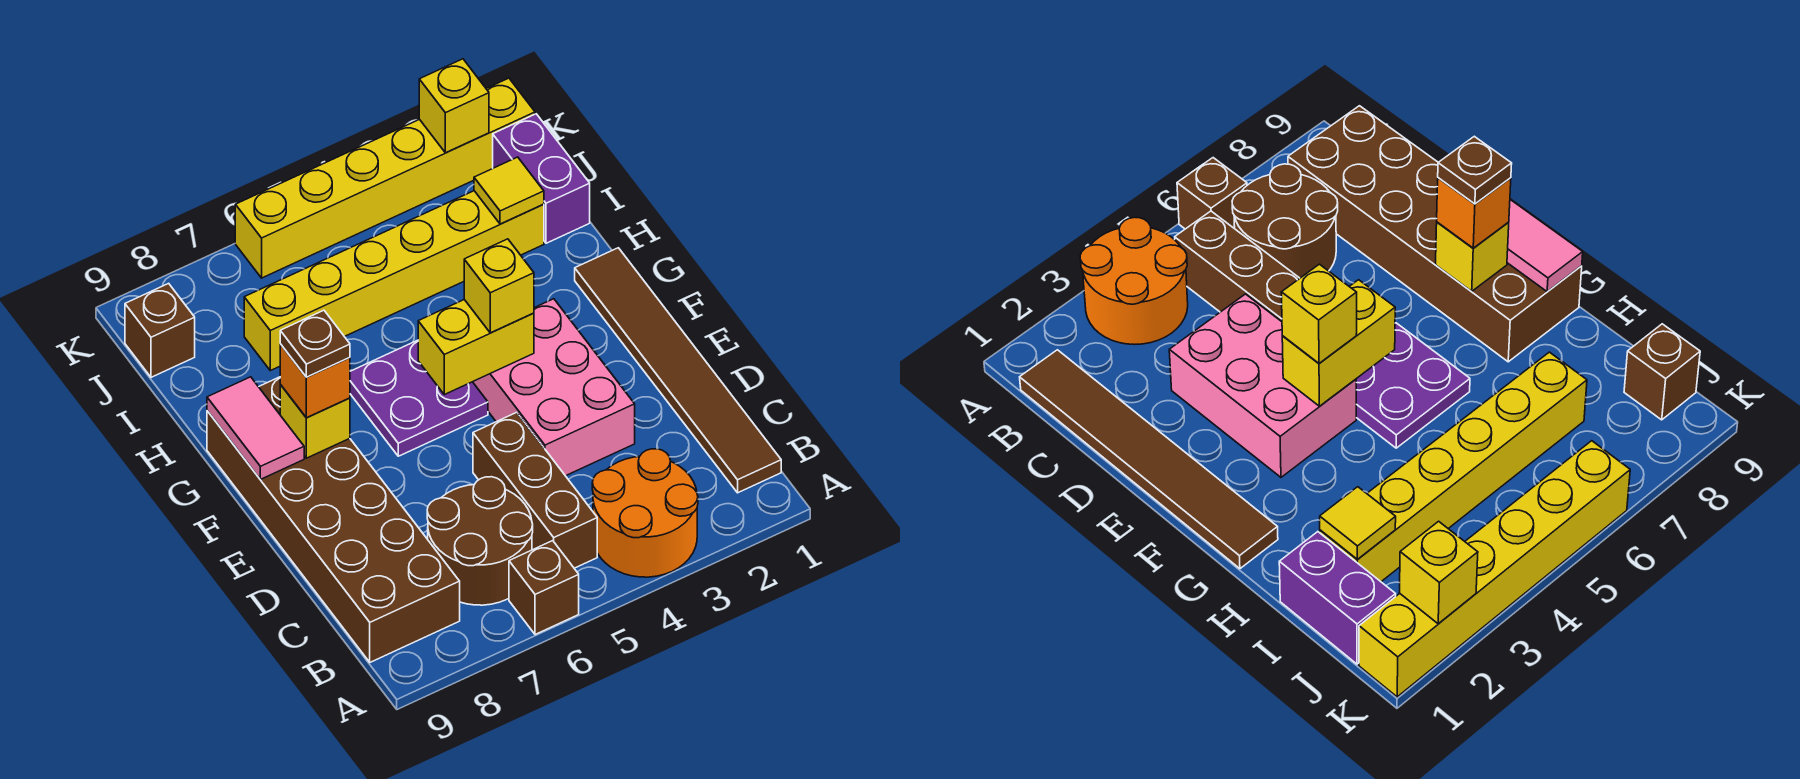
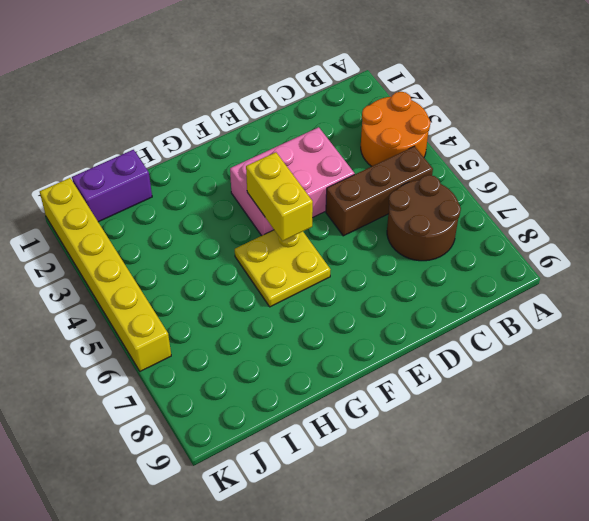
yellow plate F5:G6 level 1 -> purple plate F5:G6 level 1
none -> brown brick A6 level 1
none -> brown tile B1:G1 level 1
none -> brown brick B8:G9 level 1

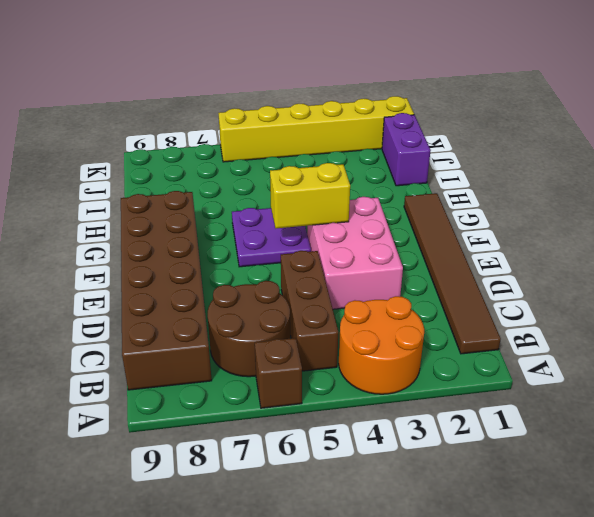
none -> yellow brick I2:I7 level 1
none -> brown brick J9 level 1
none -> yellow brick F8 level 2

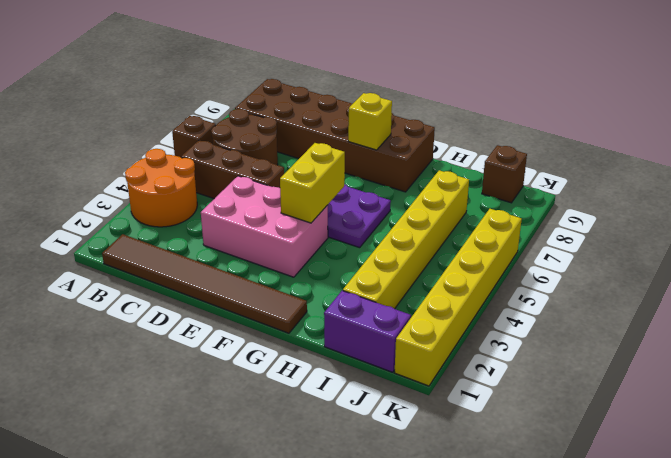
none -> pink tile F9:G9 level 2
none -> yellow tile I2 level 2
none -> yellow brick K2 level 2

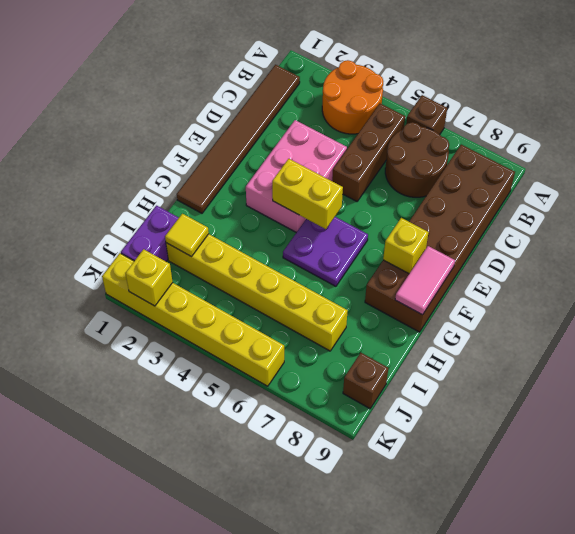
none -> yellow brick F4 level 3
none -> orange brick F8 level 3
none -> brown plate F8 level 4

